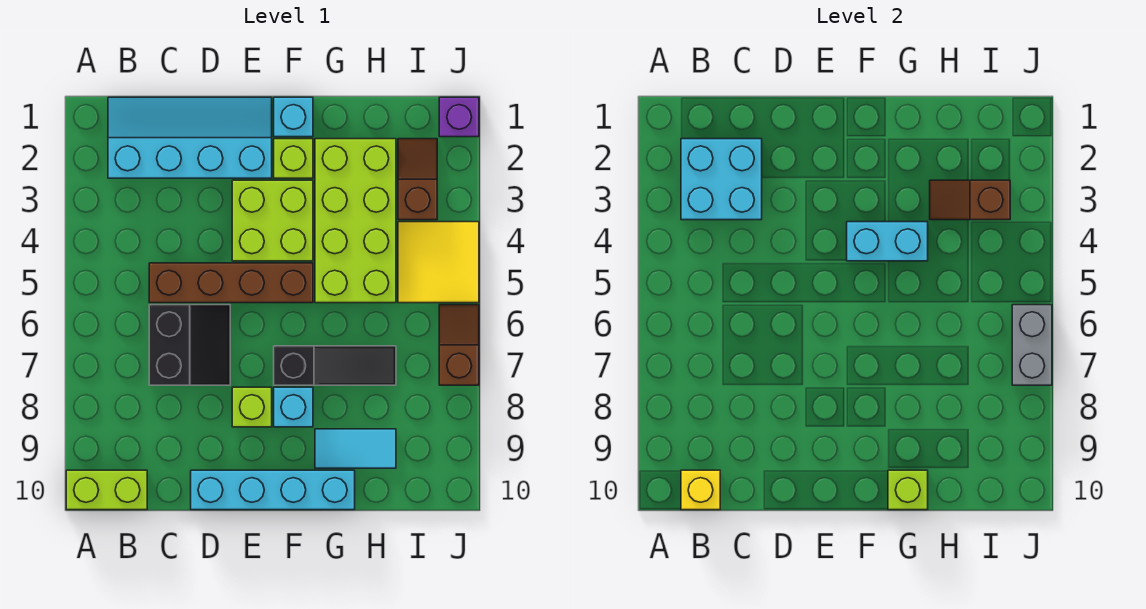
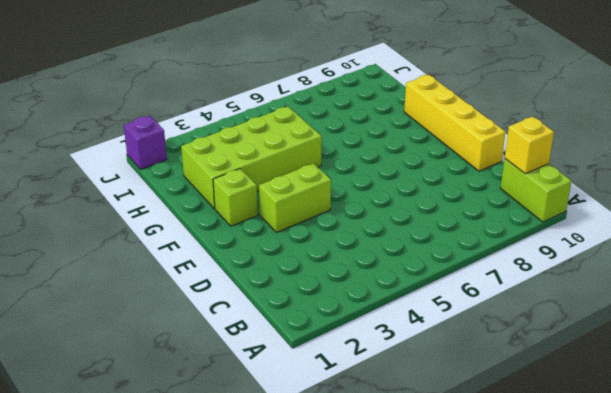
yellow brick D10:G10 level 1 -> cyan brick D10:G10 level 1
lime brick E3:E4 level 1 -> lime brick E3:F4 level 1
none -> cyan slope B1:E2 level 1 top 2
none -> brown brick C5:F5 level 1
none -> black slope C6:D7 level 1 top C

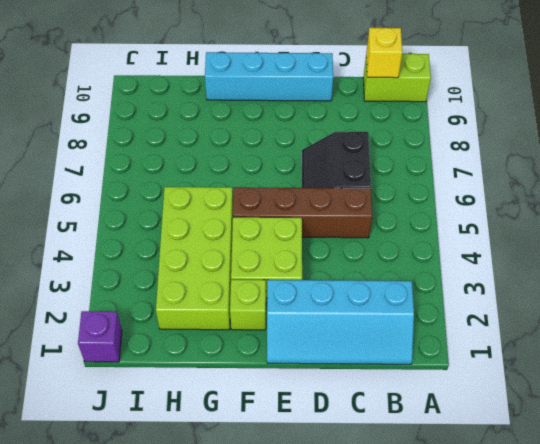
none -> lime brick E8 level 1
none -> cyan brick F1 level 1
none -> black slope F7:H7 level 1 top F

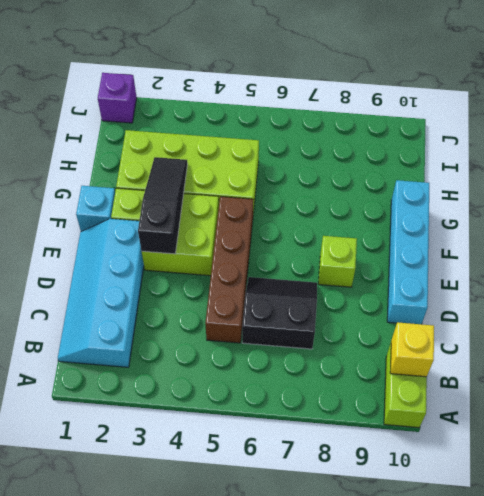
black slope E3:G3 level 2 top E -> black slope F7:H7 level 1 top F
none -> cyan brick F8 level 1
none -> cyan tile G9:H9 level 1
none -> brown slope I2:I3 level 1 top 3

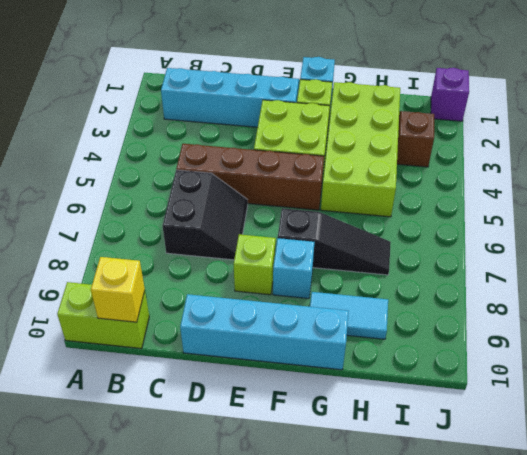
none -> yellow tile I4:J5 level 1
none -> brown slope J6:J7 level 1 top 7
none -> cyan brick B2:C3 level 2

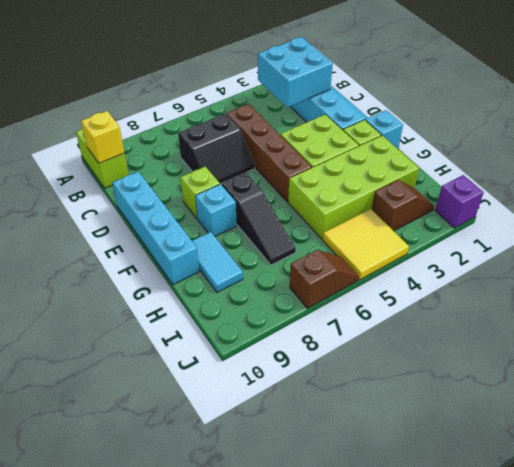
none -> cyan brick F4:G4 level 2
none -> lime brick G10 level 2
none -> brown slope H3:I3 level 2 top I

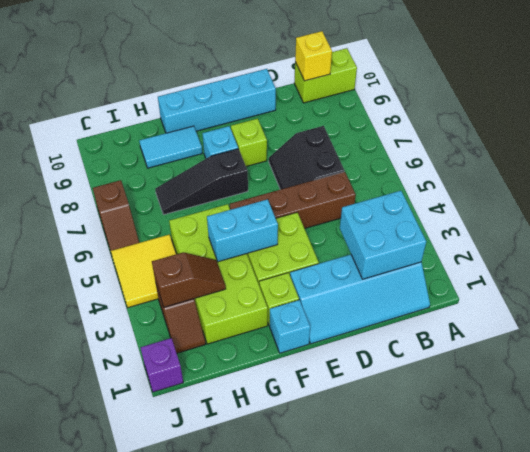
none -> lime brick G10 level 2
none -> grey brick J6:J7 level 2

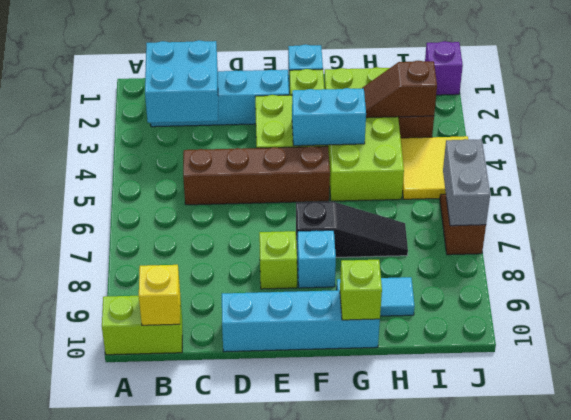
none -> black slope C6:D7 level 1 top C

